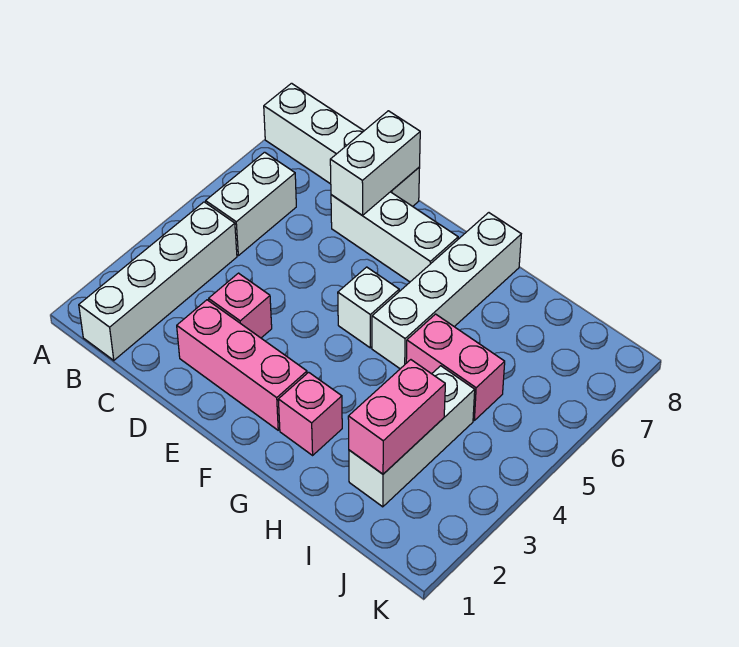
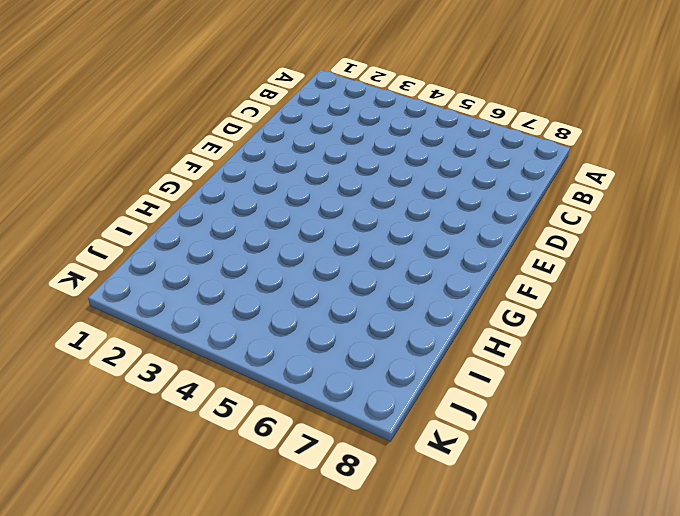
none -> white brick A8:D8 level 1
none -> white brick B1:B4 level 1
none -> white brick B5:B6 level 1

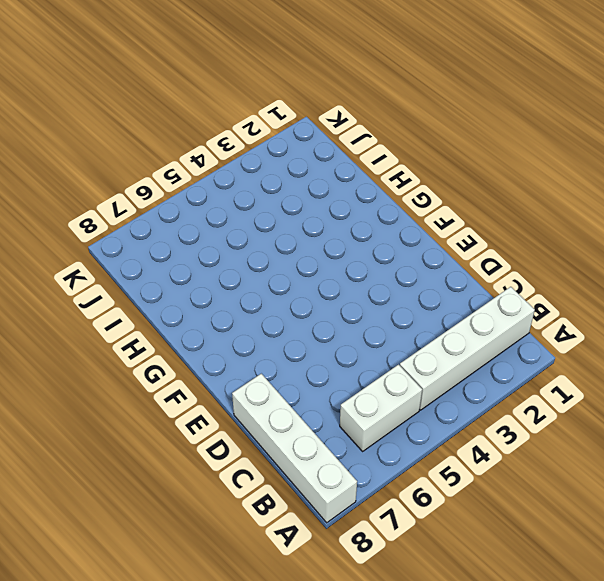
none -> pink brick D2:F2 level 1
none -> pink brick D3 level 1
none -> white brick D7:F7 level 1

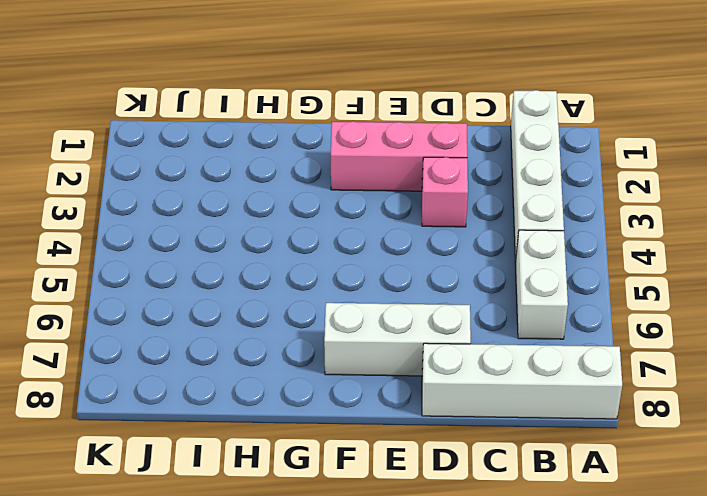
none -> white brick F5 level 1
none -> pink brick G2 level 1
none -> white brick G5:G8 level 1

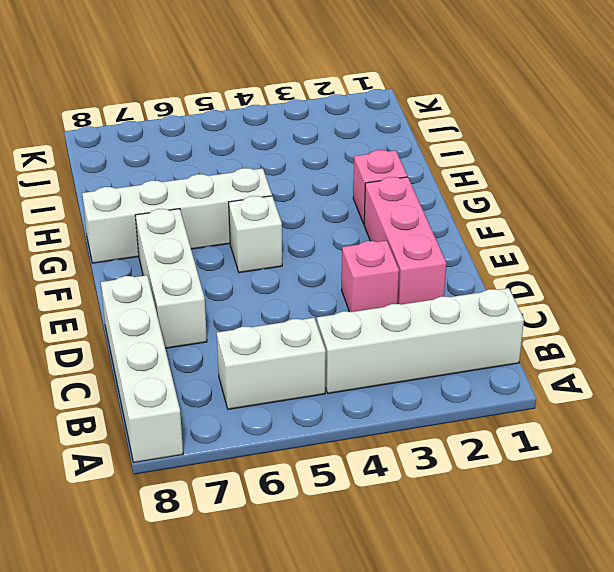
none -> pink brick H5:I5 level 1
none -> white brick I2:I4 level 1
none -> white brick D7:D8 level 2

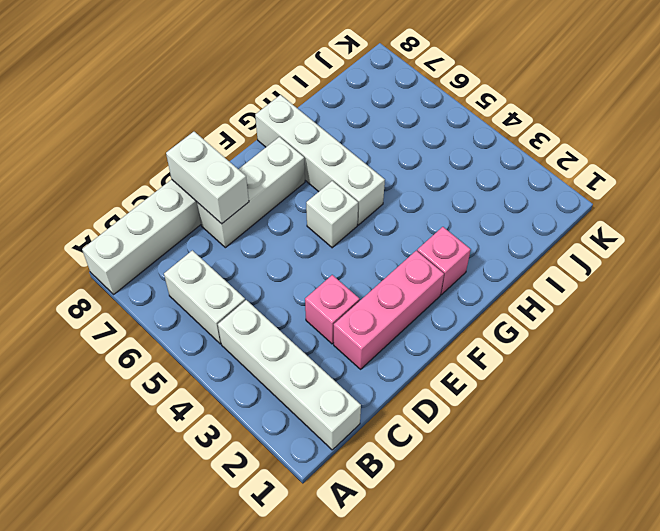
none -> pink brick H5:I5 level 1
none -> white brick I2:I4 level 1
none -> pink brick I2:I3 level 2

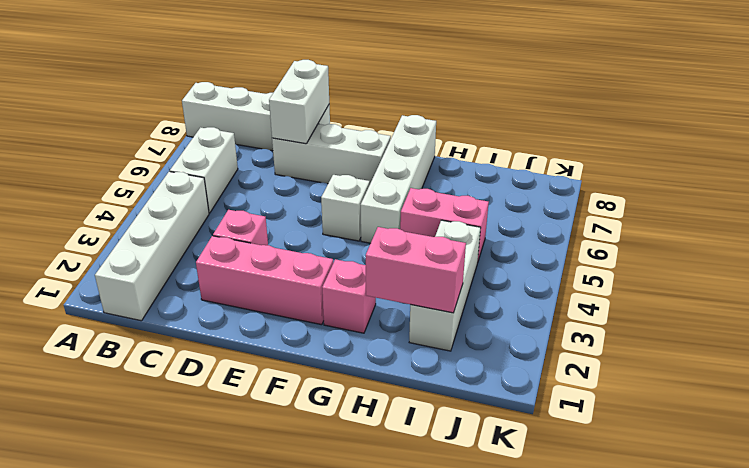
pink brick H2:I2 level 2 -> pink brick I2:I3 level 2

